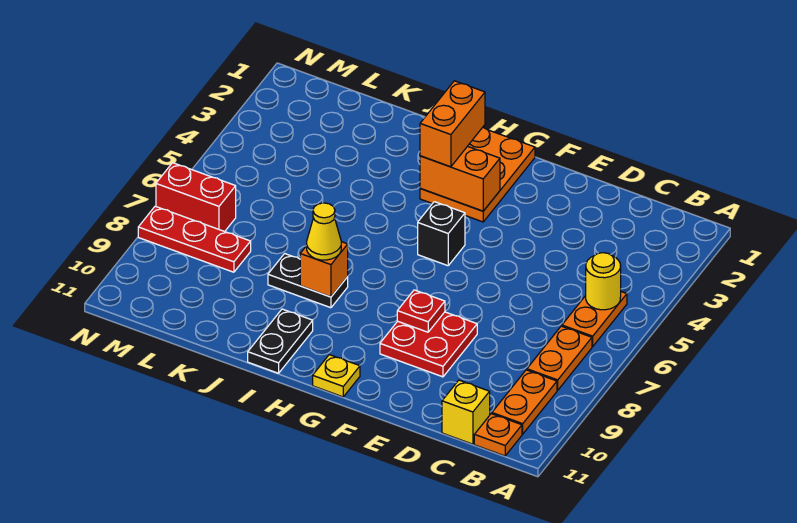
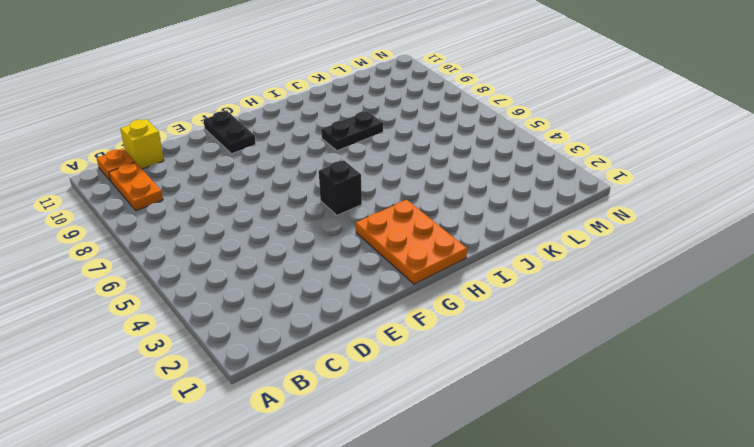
black plate F10:F11 level 1 -> black plate I10:I11 level 1
none -> orange plate B5:B6 level 1
none -> orange plate B7:B8 level 1
none -> red plate E8:F9 level 1

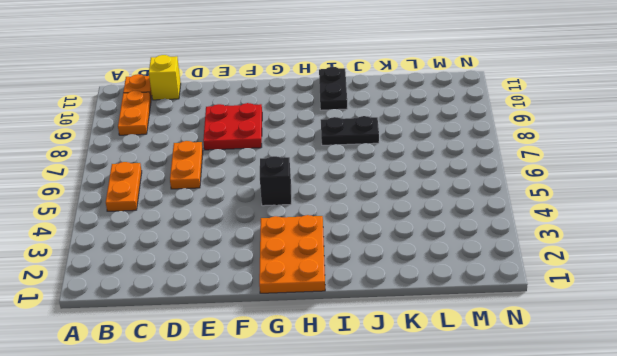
orange plate D6:D7 level 1 -> orange plate B7:B8 level 1
none -> yellow plate G11 level 1
none -> red plate L8:N8 level 1
none -> red brick M7:N7 level 1

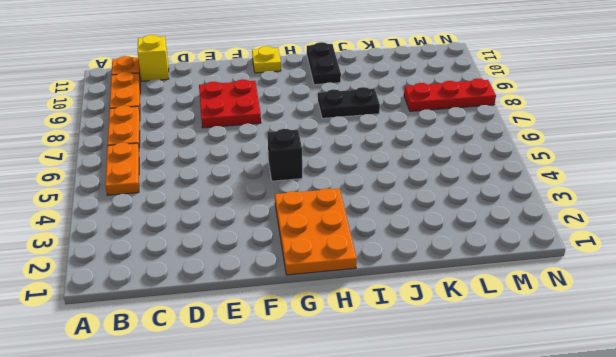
none -> red brick M7:N7 level 1
none -> yellow round brick B5 level 2
none -> red plate F8 level 2

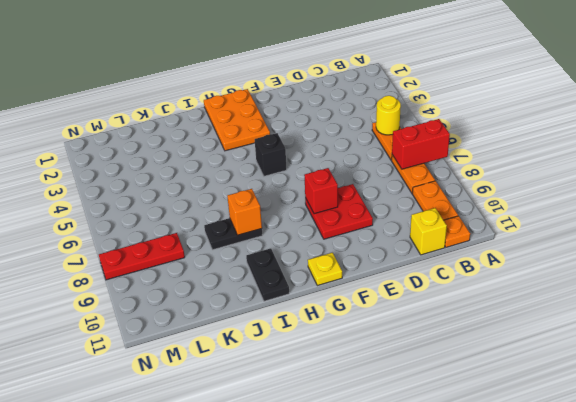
red brick A7:B7 level 2 -> red brick M7:N7 level 1
red brick F8 level 2 -> red plate F8 level 2
none -> orange brick G3:H3 level 2
none -> orange brick H2:H3 level 3
none -> yellow cone I8 level 3

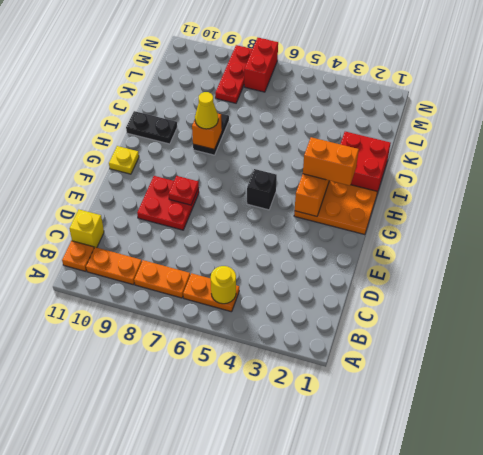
red brick I1:J2 level 1 -> none

